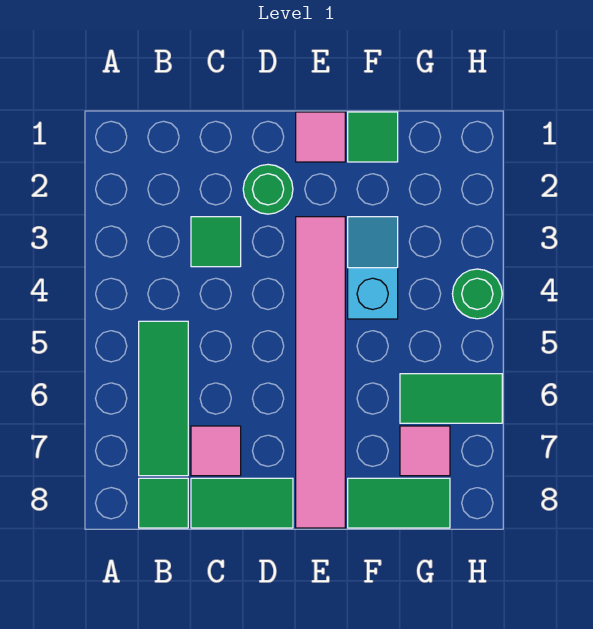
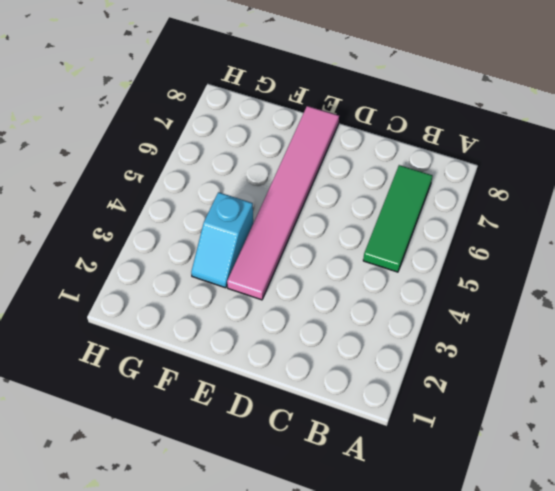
none -> green tile B8 level 1
none -> green tile C3 level 1
none -> pink tile C7 level 1

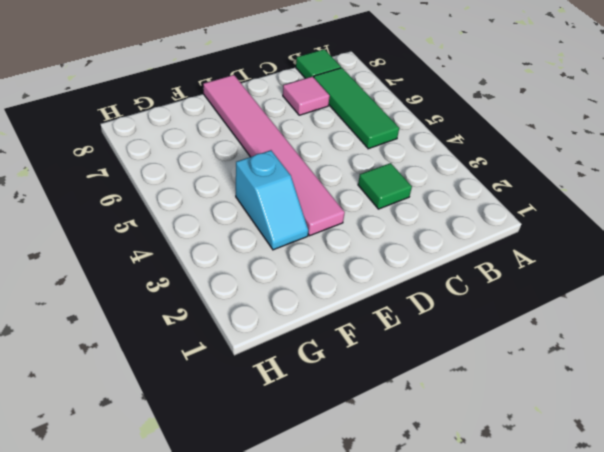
none -> green tile C8:D8 level 1
none -> green round brick D2 level 1
none -> pink tile E1 level 1

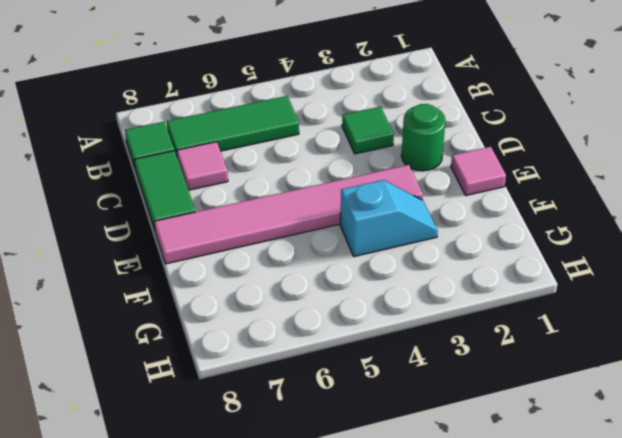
none -> green tile F1 level 1
none -> green tile F8:G8 level 1
none -> green tile G6:H6 level 1

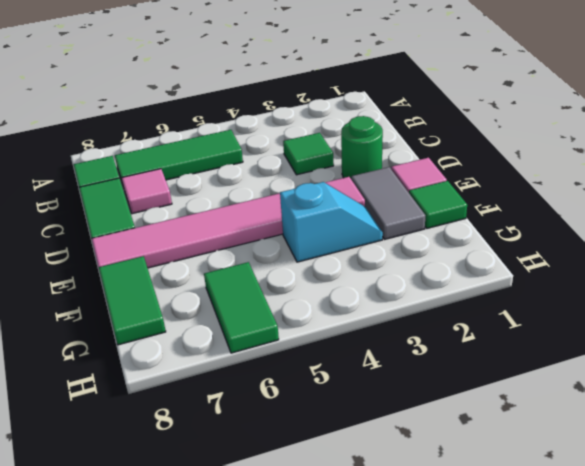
grey tile E2:F2 level 1 -> none
none -> pink tile G7 level 1
none -> green round brick H4 level 1

